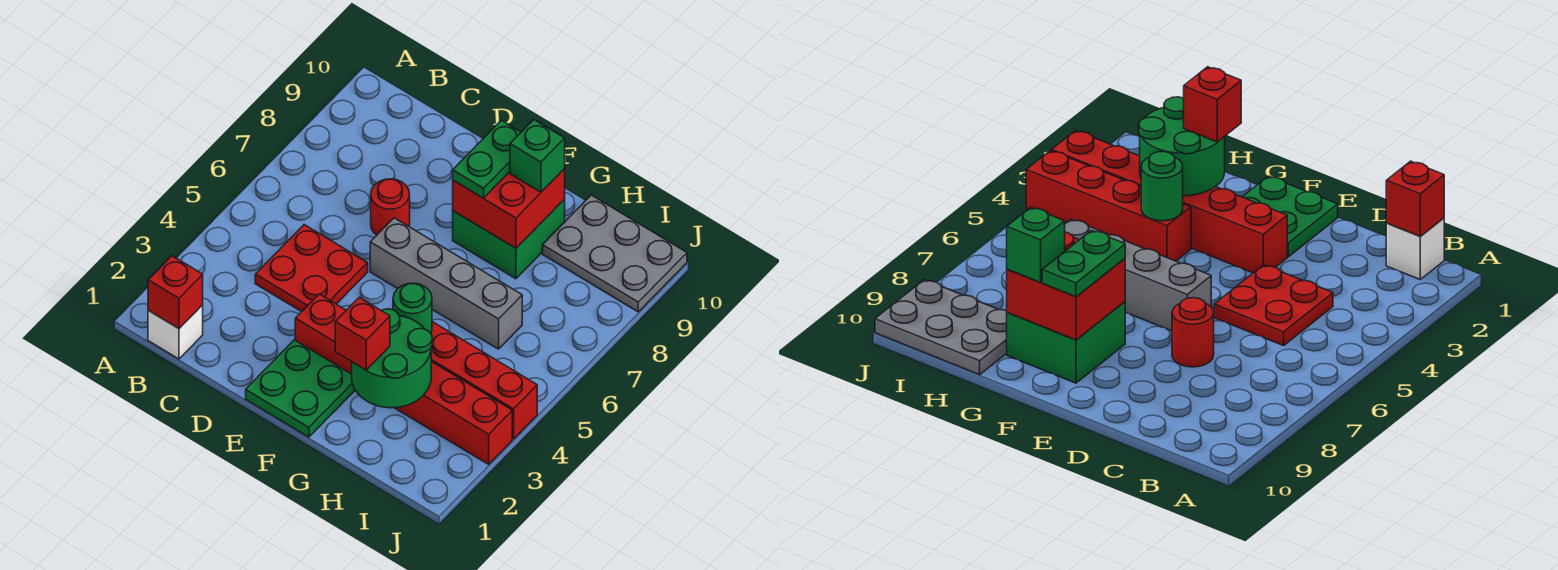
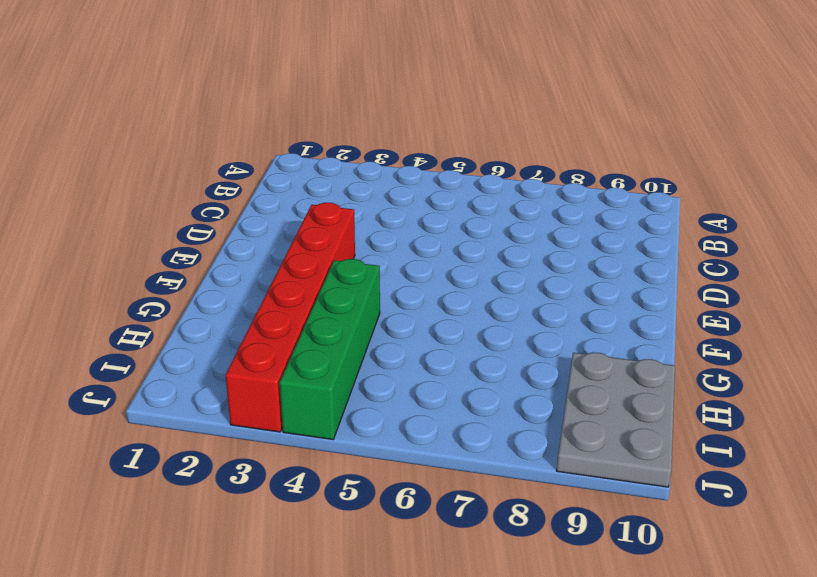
green brick G4:J4 level 1 -> red brick G4:J4 level 1
none -> white brick B1 level 1
none -> red plate C4:D5 level 1
none -> red round brick D7 level 1

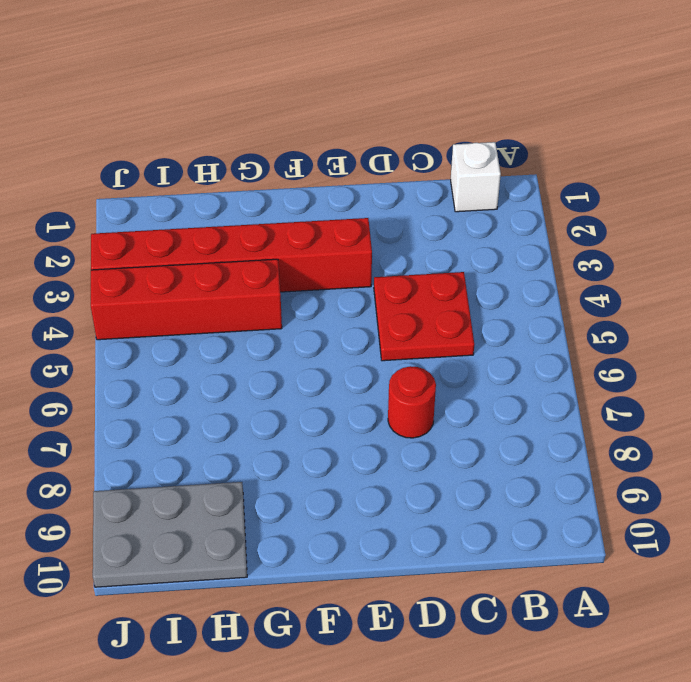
none -> green plate E1:F2 level 1
none -> grey brick E6:H6 level 1
none -> green brick F8:G9 level 1

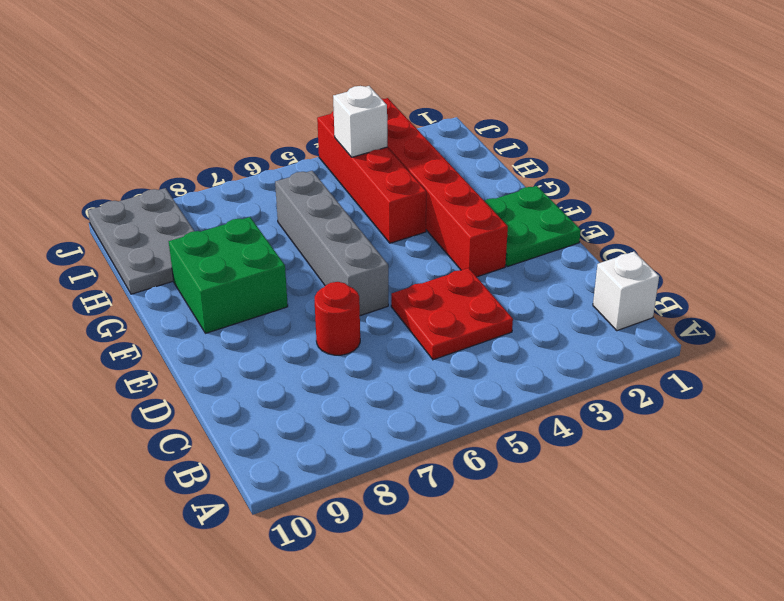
white brick I4 level 2 -> none
none -> red brick B1 level 2
none -> red brick F8:G9 level 2
none -> green round brick G2:H3 level 2

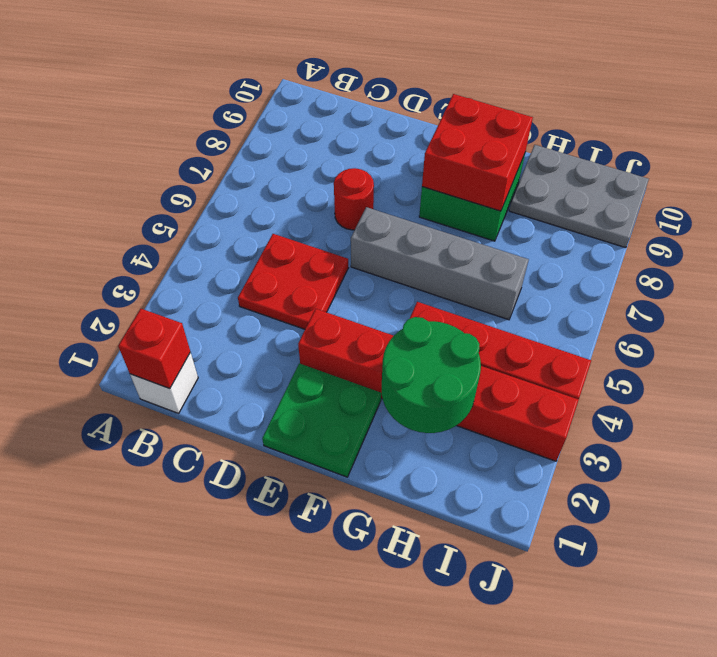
none -> green round brick G4 level 2
none -> green plate F8:F9 level 3
none -> red brick G2 level 3

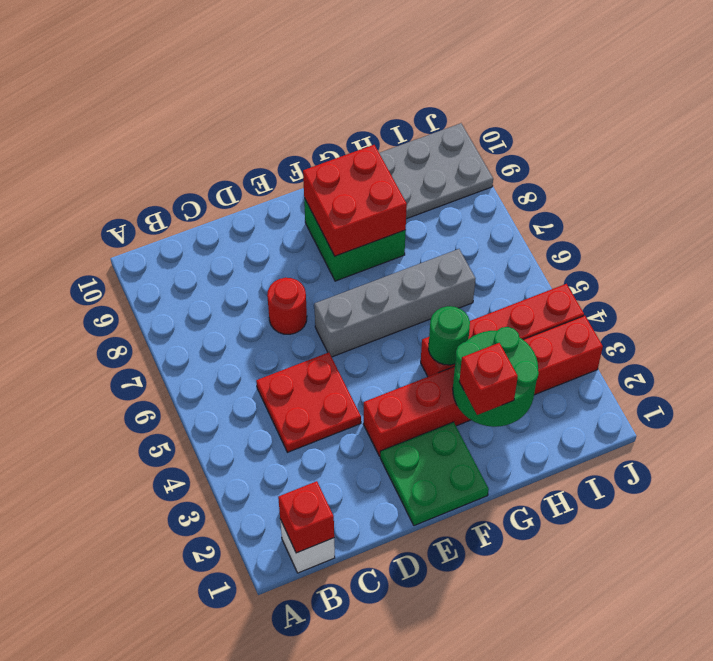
none -> green plate F8:F9 level 3
none -> green brick G9 level 3

